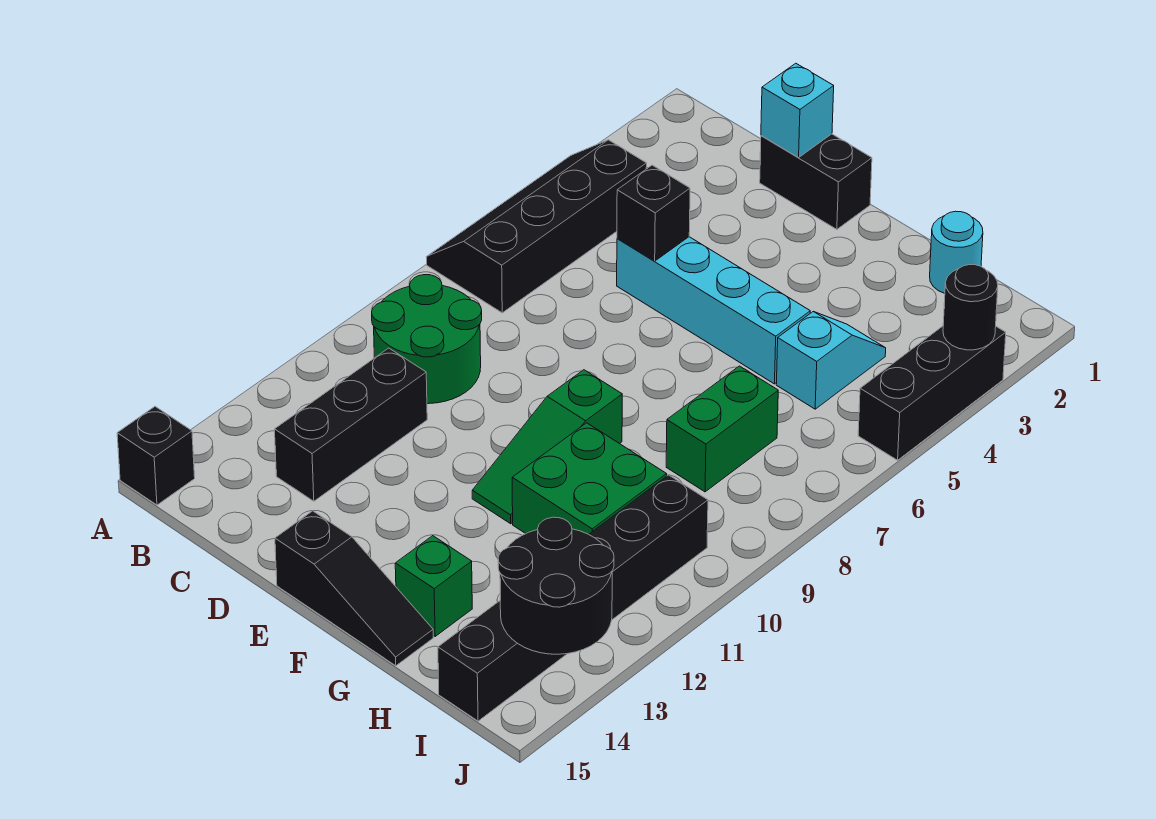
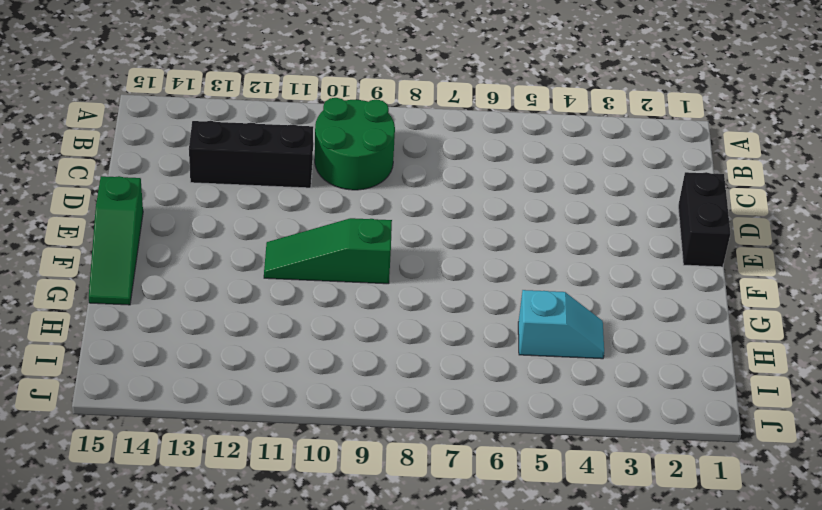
green slope E15:G15 level 1 top E -> black slope E15:G15 level 1 top E
none -> black slope A4:B7 level 1 top B
none -> black brick A15 level 1
none -> cyan brick D5:G5 level 1

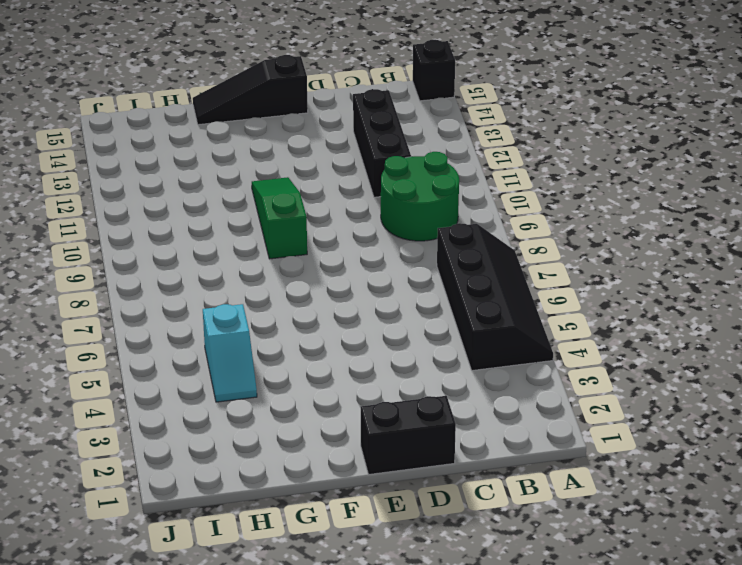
none -> cyan brick D5:G5 level 1
none -> green brick G10:H11 level 1
none -> green brick G14 level 1

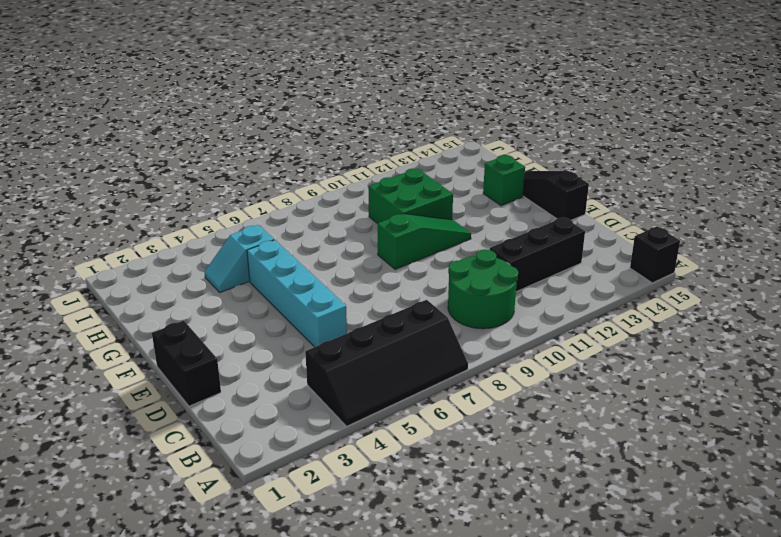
none -> cyan round brick H1 level 1
none -> green brick H7:H8 level 1
none -> black brick I10:I15 level 1

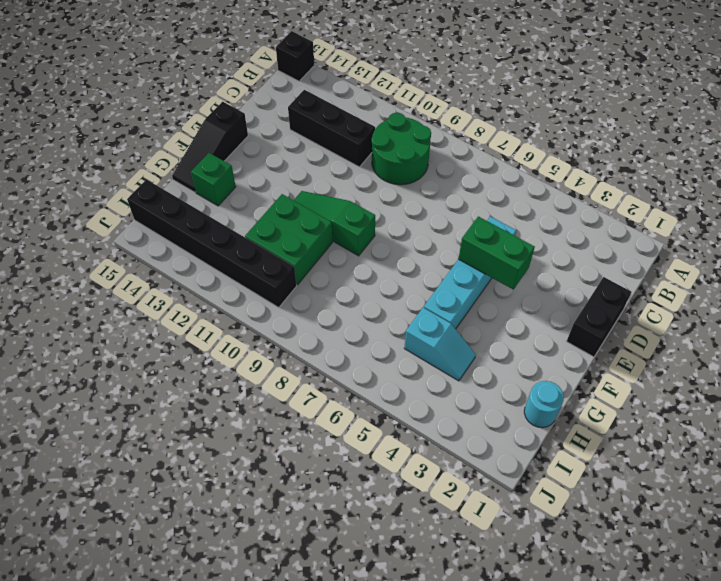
green brick E4:E5 level 2 -> green brick H7:H8 level 1
none -> black slope A4:B7 level 1 top B
none -> black brick J3:J5 level 1
none -> cyan brick D1 level 2

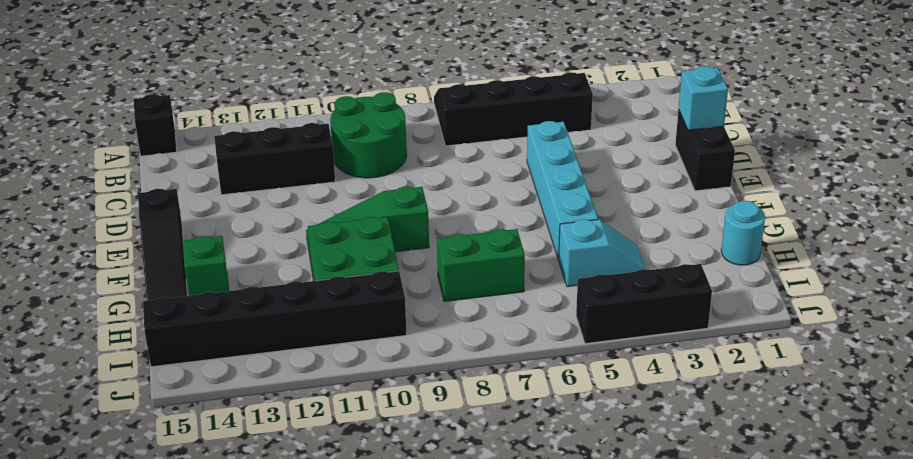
none -> black brick D5 level 2
none -> black round brick I13:J14 level 2
none -> black round brick J3 level 2

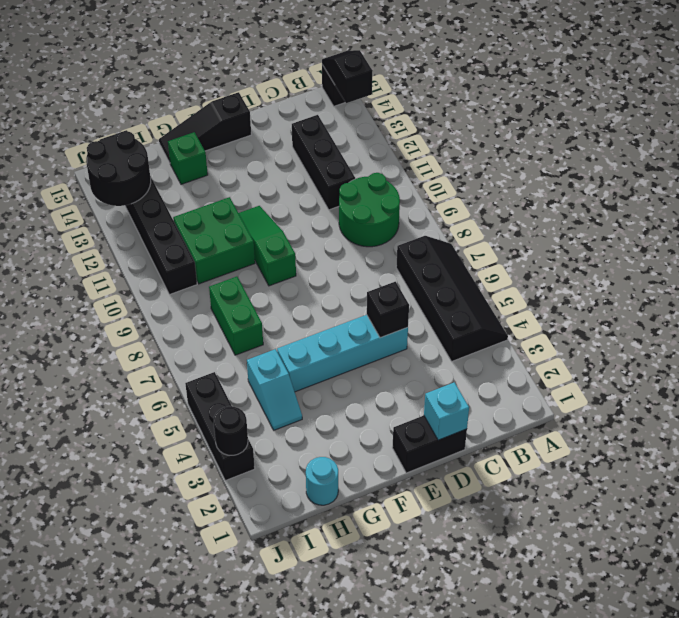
black slope A14:A15 level 2 top 14 -> none

